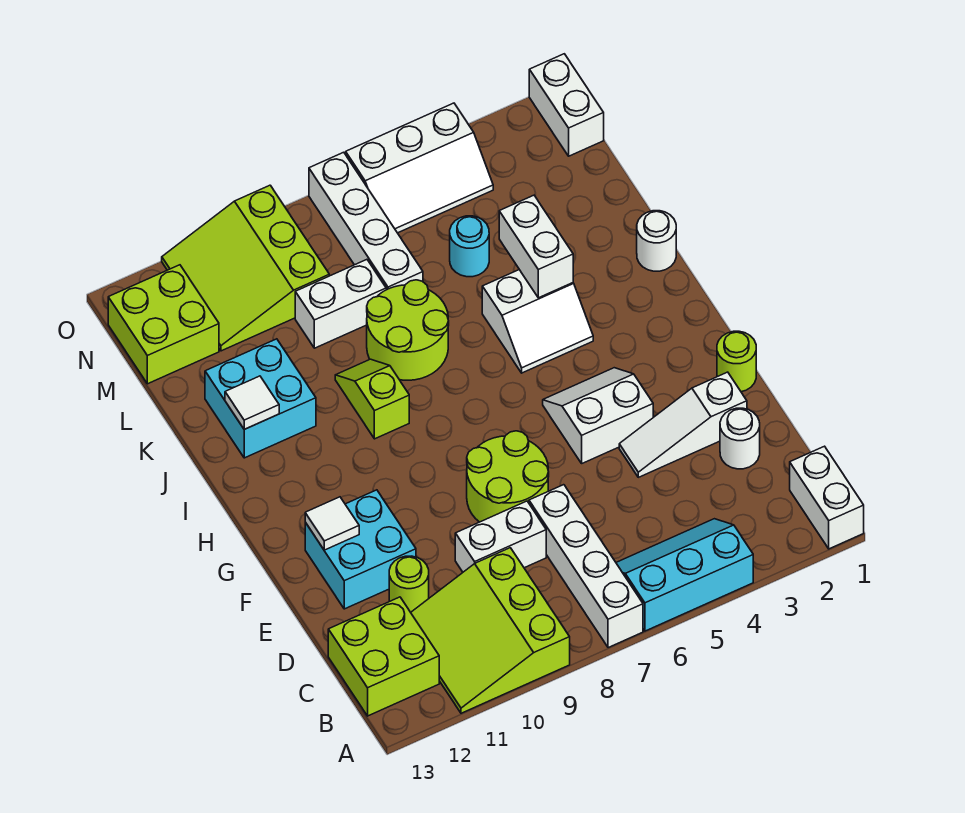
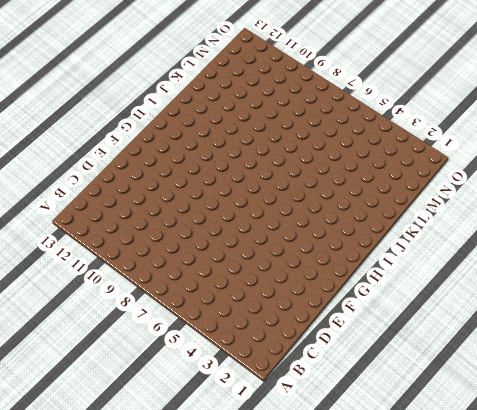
none -> white brick A1:B1 level 1
none -> cyan slope A4:B6 level 1 top A
none -> white brick A7:D7 level 1

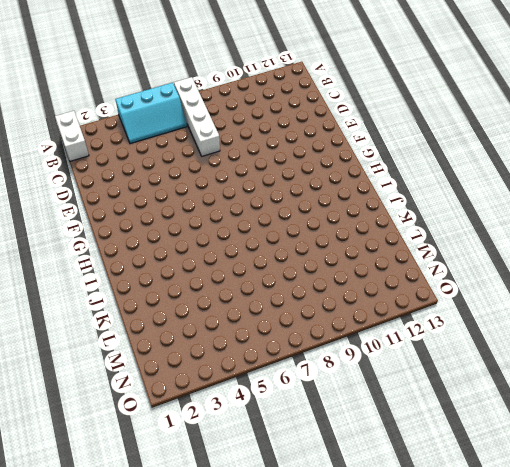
none -> lime slope A9:C11 level 1 top 9
none -> lime brick B12:C13 level 1
none -> white round brick D2 level 1

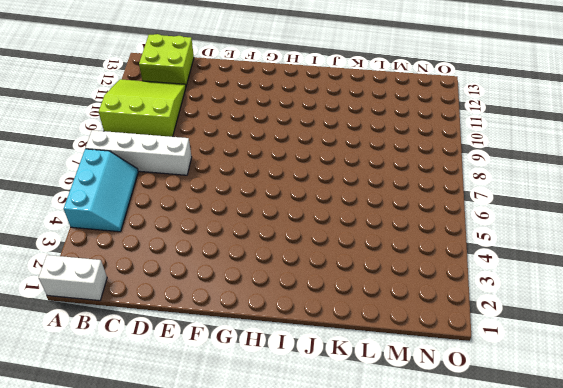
none -> white round brick D2 level 1
none -> white brick D8:D9 level 1
none -> lime round brick D11 level 1

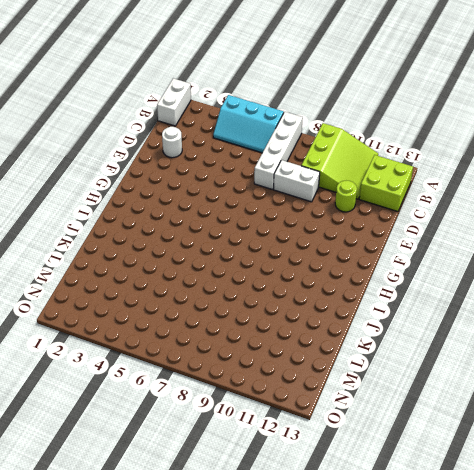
none -> white slope E2:E4 level 1 top 2
none -> lime round brick E7:F8 level 1
none -> cyan brick E11:F12 level 1

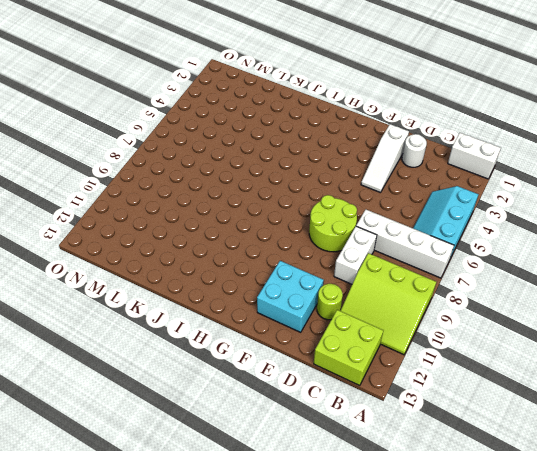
none -> lime round brick F1 level 1
none -> white slope F4:G5 level 1 top F
none -> white slope I4:J5 level 1 top J

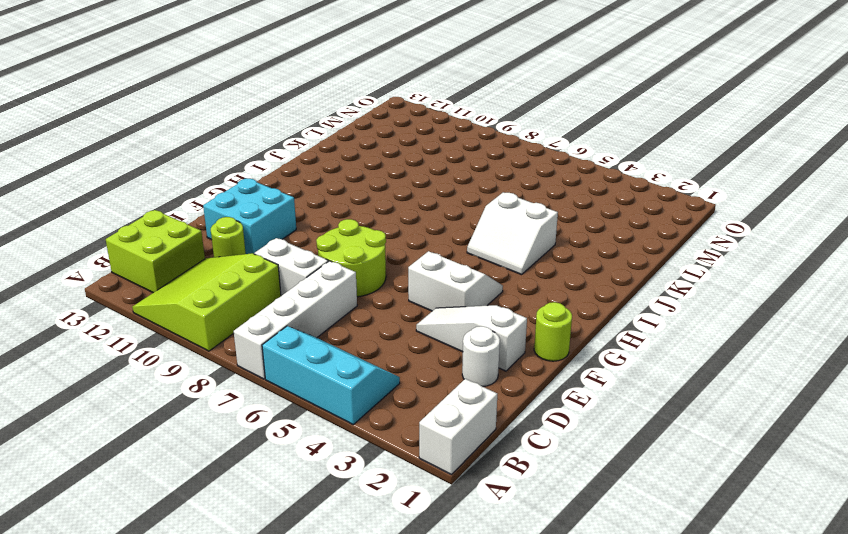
none -> lime slope I9:J9 level 1 top I
none -> white round brick J1 level 1
none -> lime round brick J7:K8 level 1

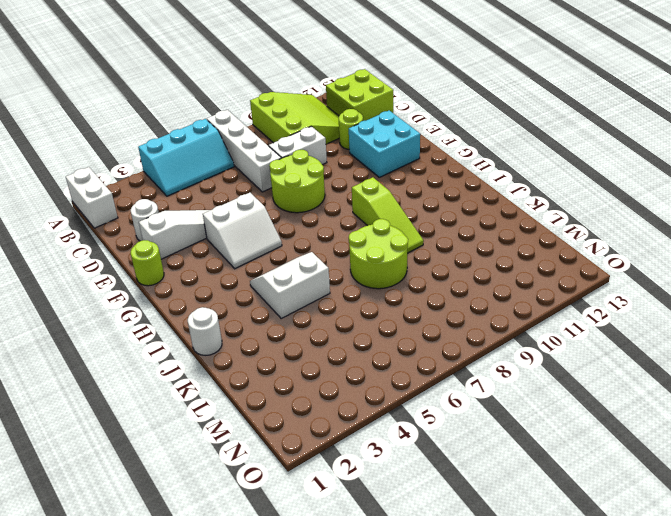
lime slope H9:J9 level 1 top H -> lime slope I9:J9 level 1 top I
none -> cyan brick J11:K12 level 1
none -> cyan round brick L5 level 1
none -> white brick L7:O7 level 1

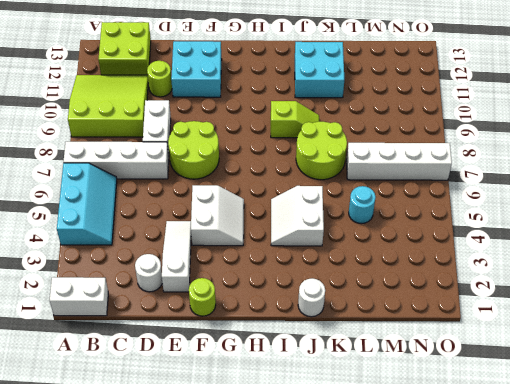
none -> white brick L8:L9 level 1
none -> lime slope M9:O11 level 1 top 9
none -> lime brick M12:N13 level 1

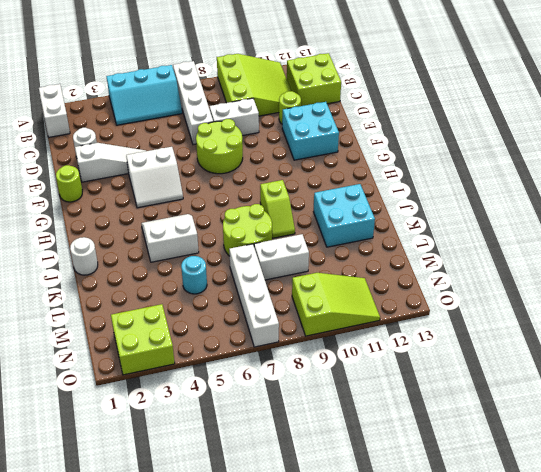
lime brick N2:O3 level 1 -> lime brick M12:N13 level 1
lime slope N9:O11 level 1 top 9 -> lime slope M9:O11 level 1 top 9
none -> white brick N1:O1 level 1
none -> white slope N4:O6 level 1 top O
none -> white tile F12 level 2

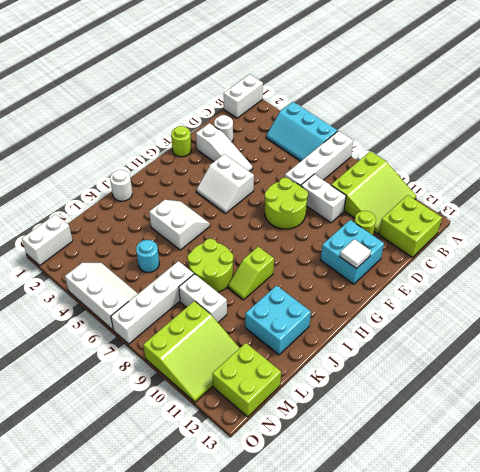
none -> white brick J4:K4 level 2
none -> white tile J12 level 2

